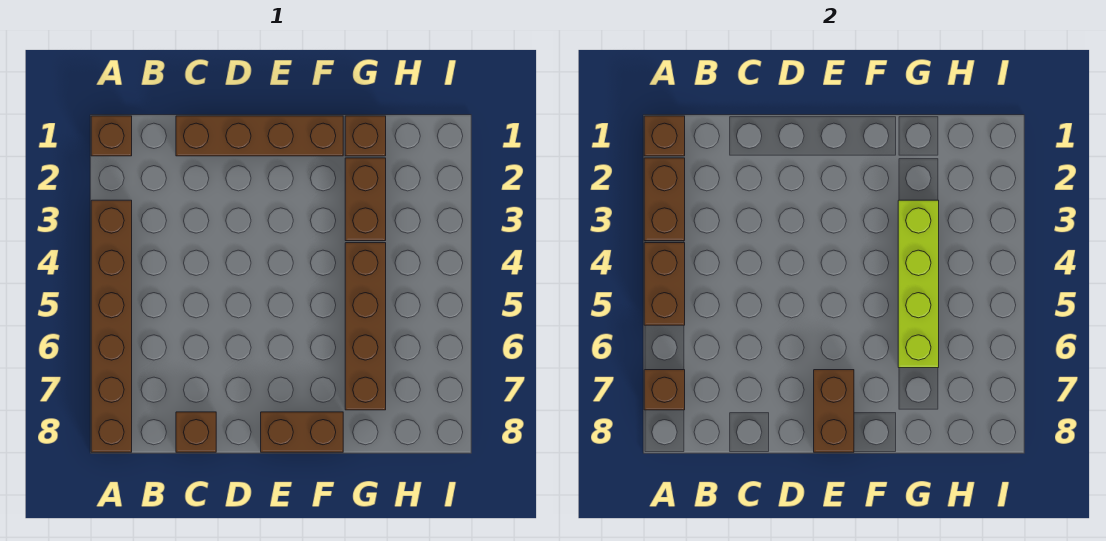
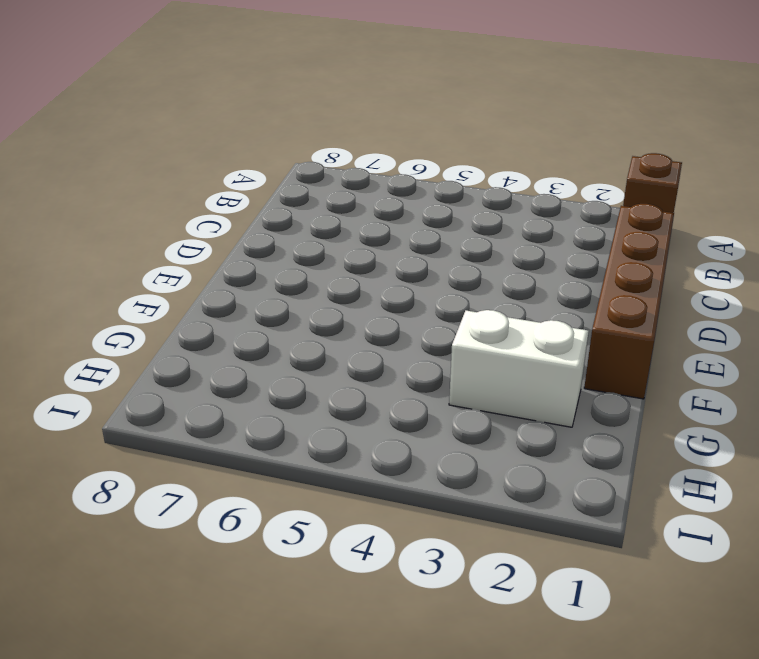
white brick G2:G3 level 1 -> brown brick G2:G3 level 1
none -> brown brick A3:A8 level 1
none -> brown brick C8 level 1
none -> brown brick E8:F8 level 1

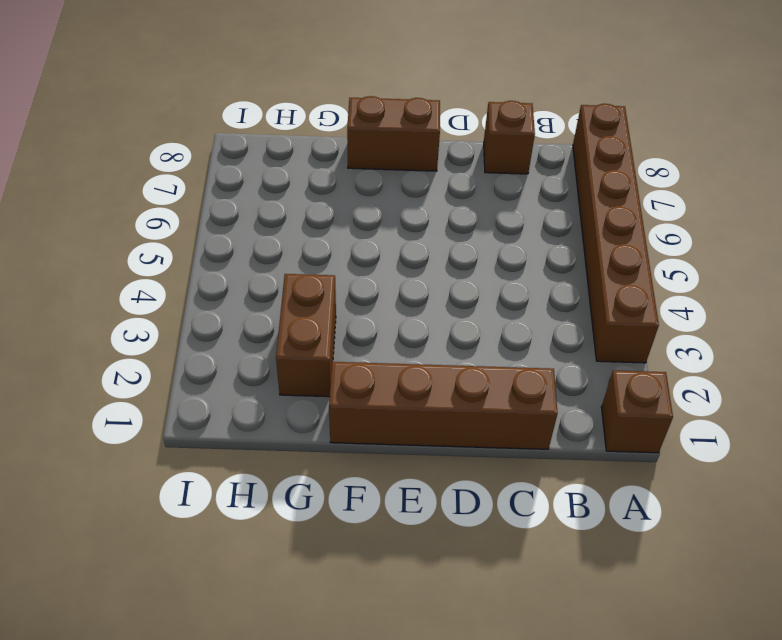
none -> brown brick G1 level 1
none -> brown brick G4:G7 level 1
none -> brown brick A1 level 2

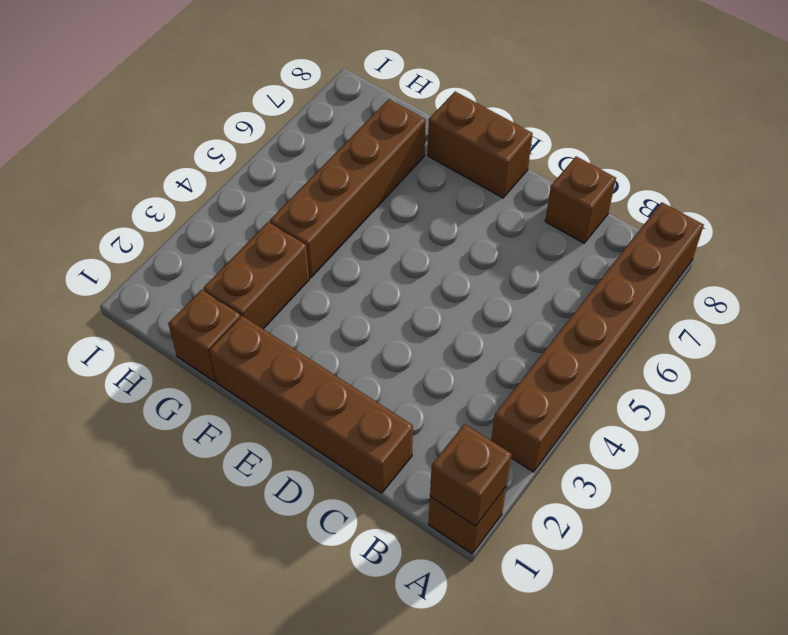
none -> brown brick A2:A3 level 2
none -> brown brick A4:A5 level 2
none -> brown brick A7 level 2

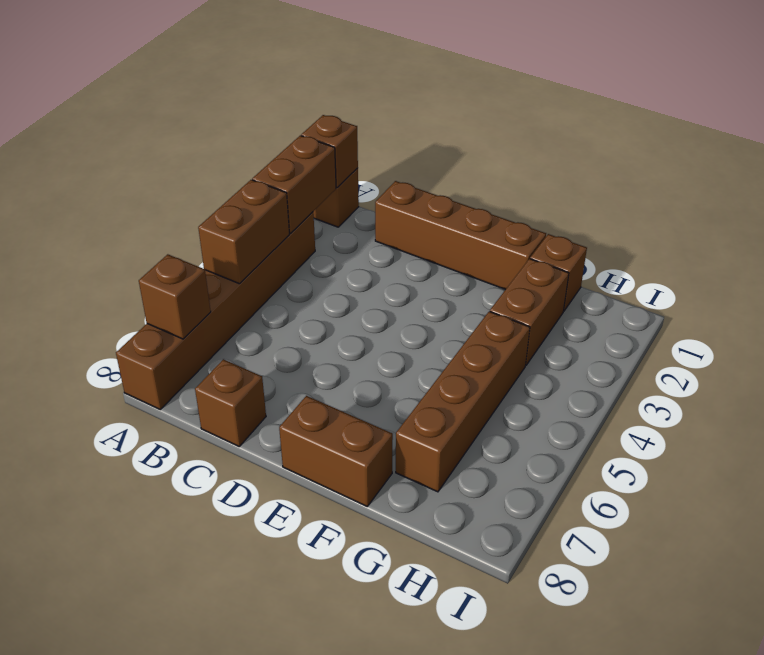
none -> brown brick E7:E8 level 2
none -> lime brick G3:G6 level 2

